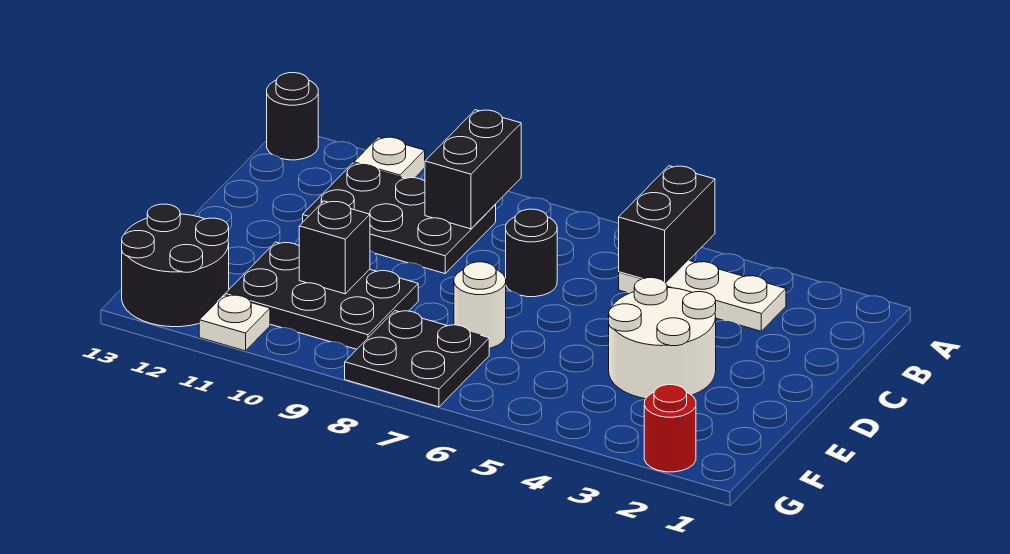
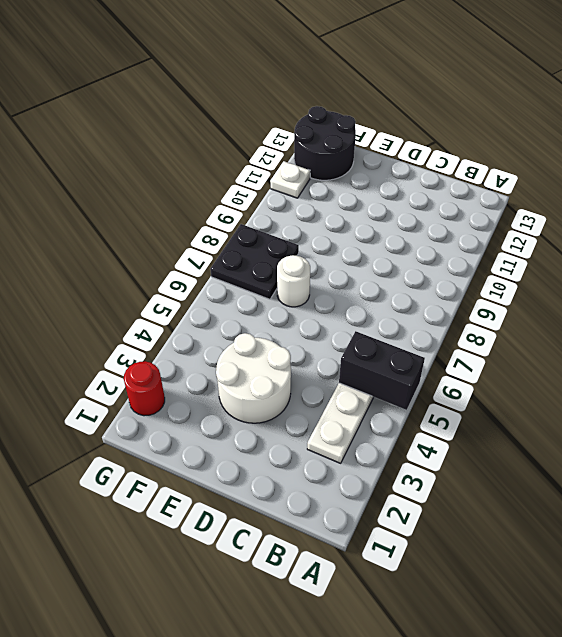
none -> white plate A11 level 1
none -> black round brick A13 level 1
none -> black plate B9:C11 level 1

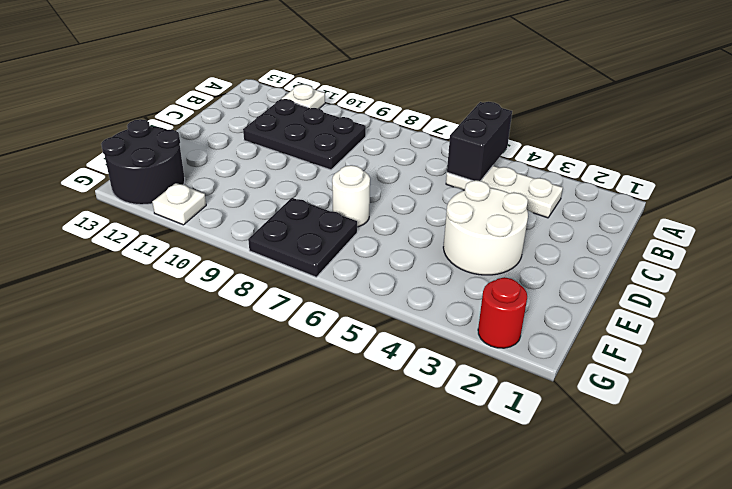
none -> black round brick A13 level 1
none -> black round brick C7 level 1
none -> black plate E9:F11 level 1

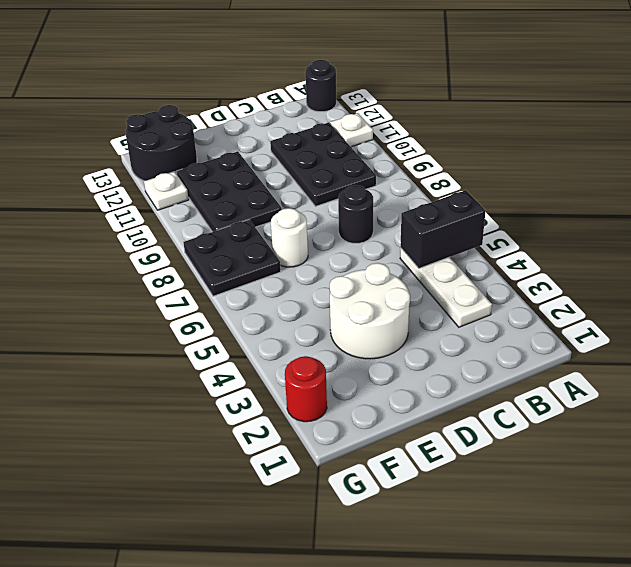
none -> black brick A9:B9 level 2
none -> black brick E10 level 2

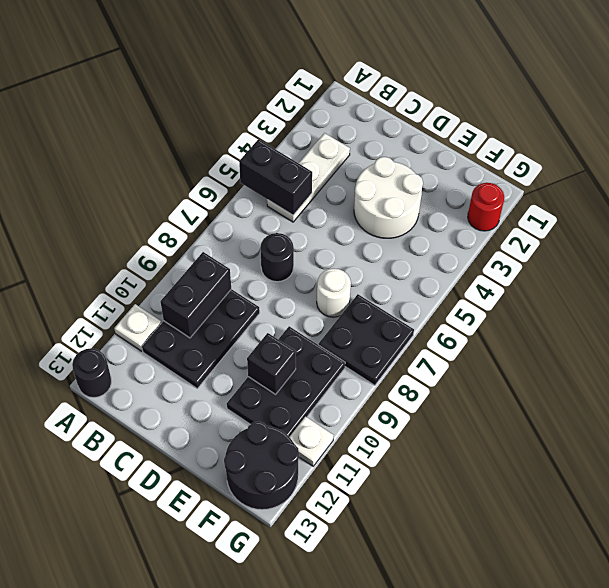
black brick B9:B10 level 2 -> black brick A9:B9 level 2

